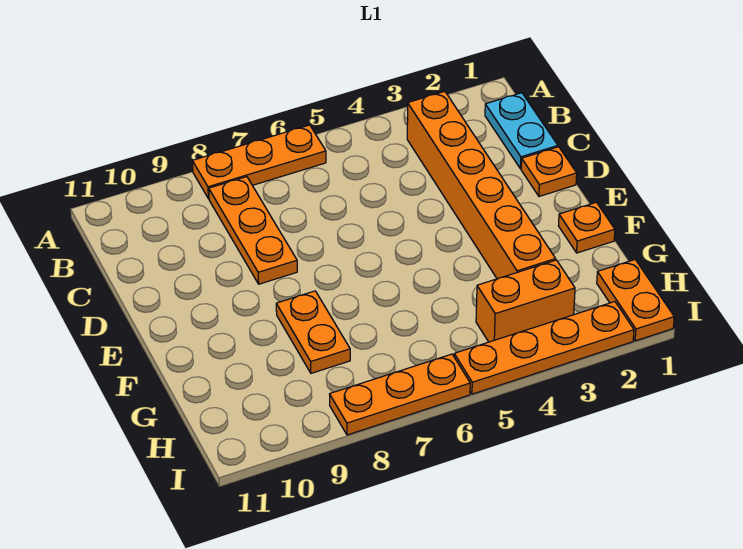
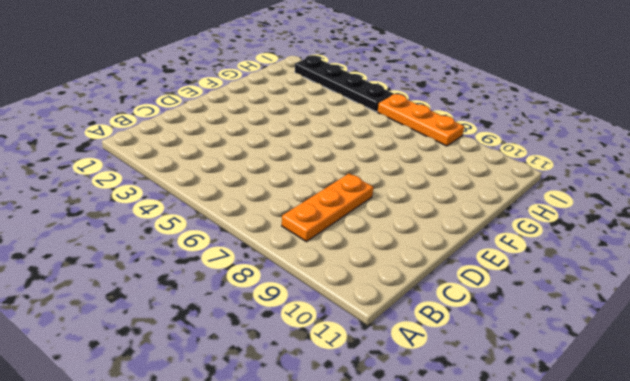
black plate I2:I5 level 1 -> orange plate I2:I5 level 1
none -> orange plate A6:A8 level 1
none -> cyan plate B1:C1 level 1

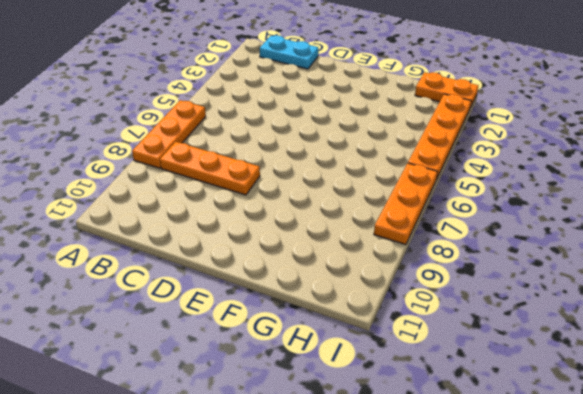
none -> orange brick B3:G3 level 1
none -> orange plate D1 level 1

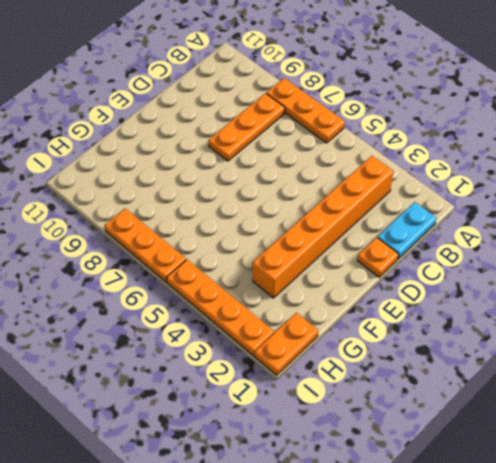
none -> orange plate F1 level 1
none -> orange plate F8:G8 level 1

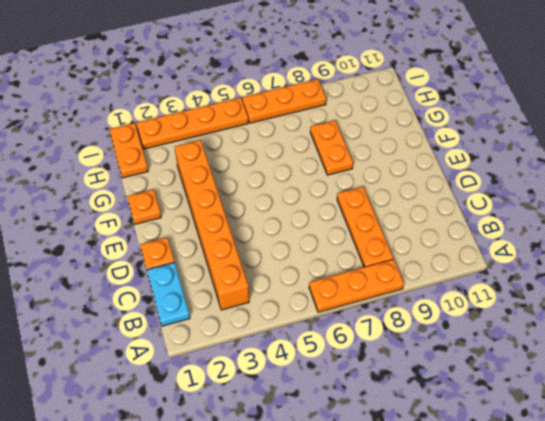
none -> orange brick H3:H4 level 1

